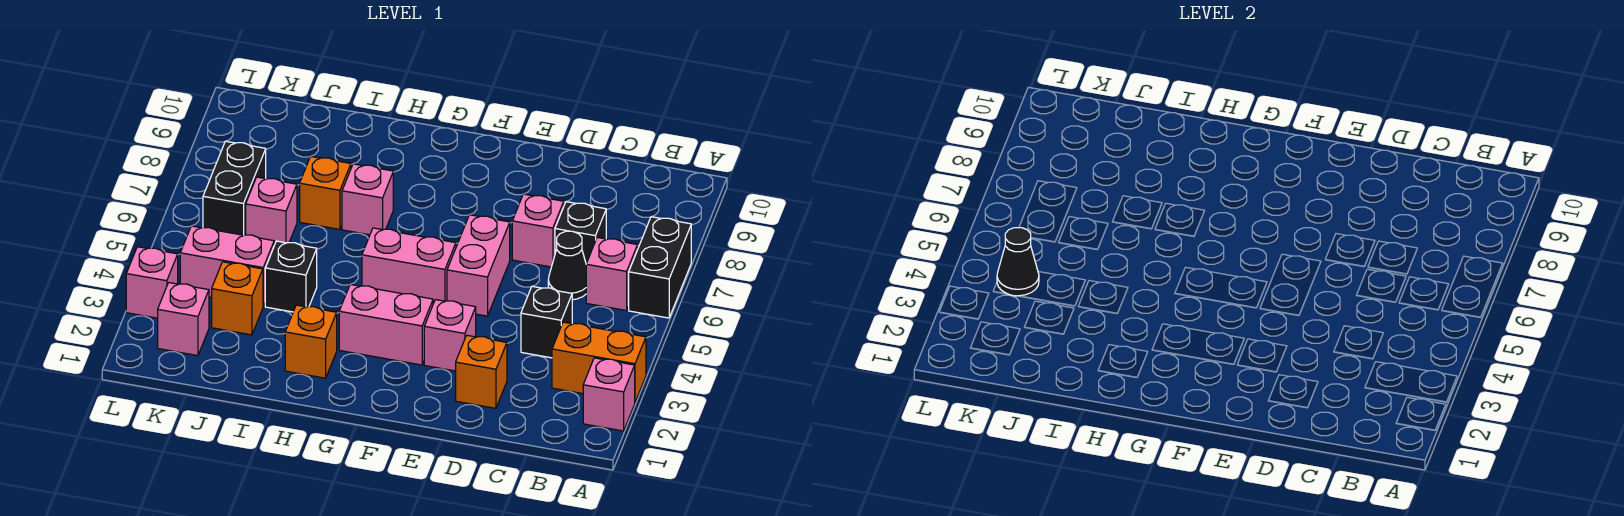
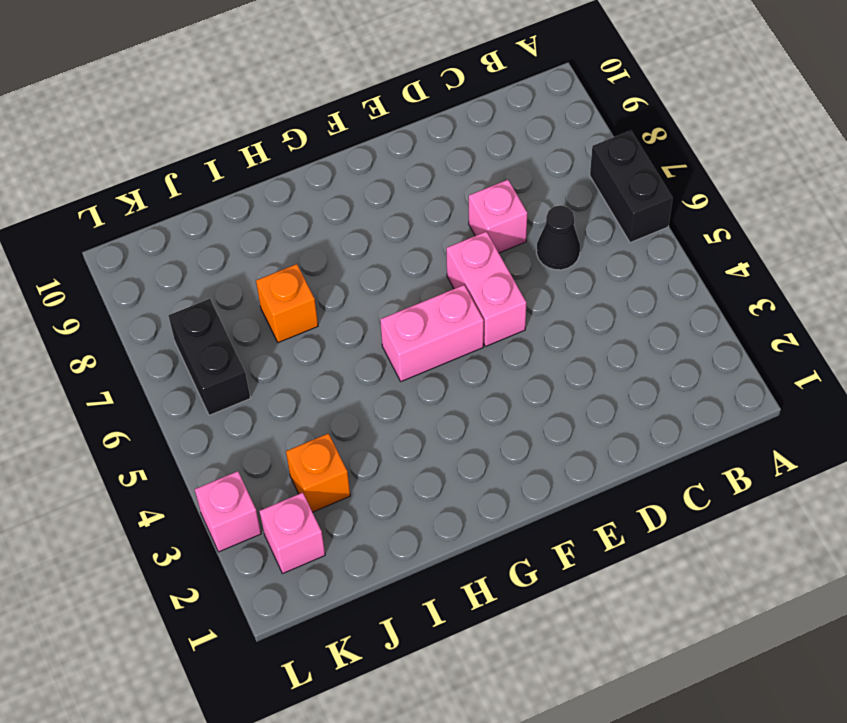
none -> pink brick A2 level 1
none -> orange brick A3:B3 level 1
none -> pink brick B6 level 1

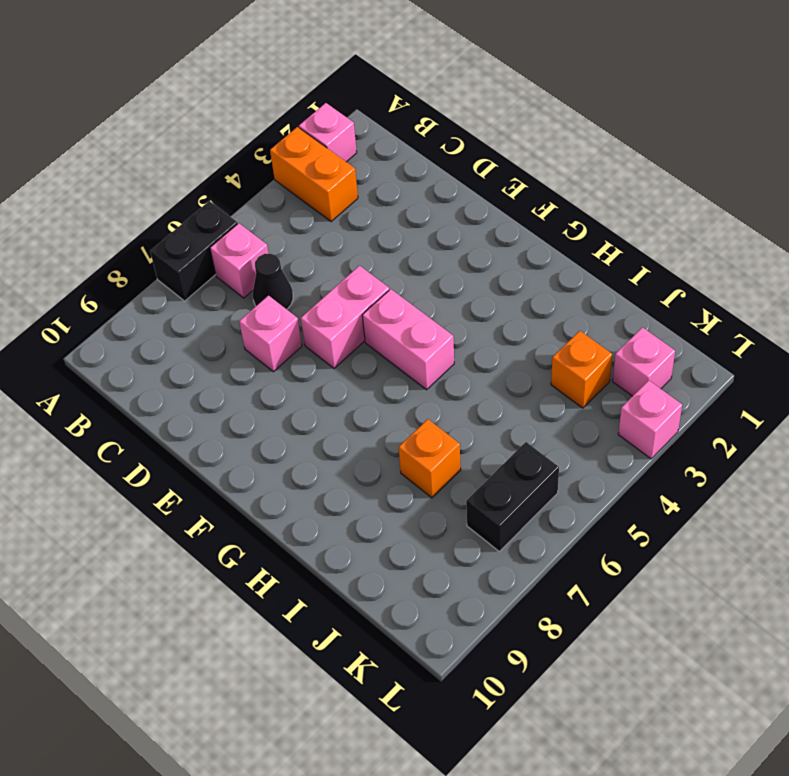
none -> black brick C4 level 1
none -> black brick C7 level 1
none -> orange brick D2 level 1

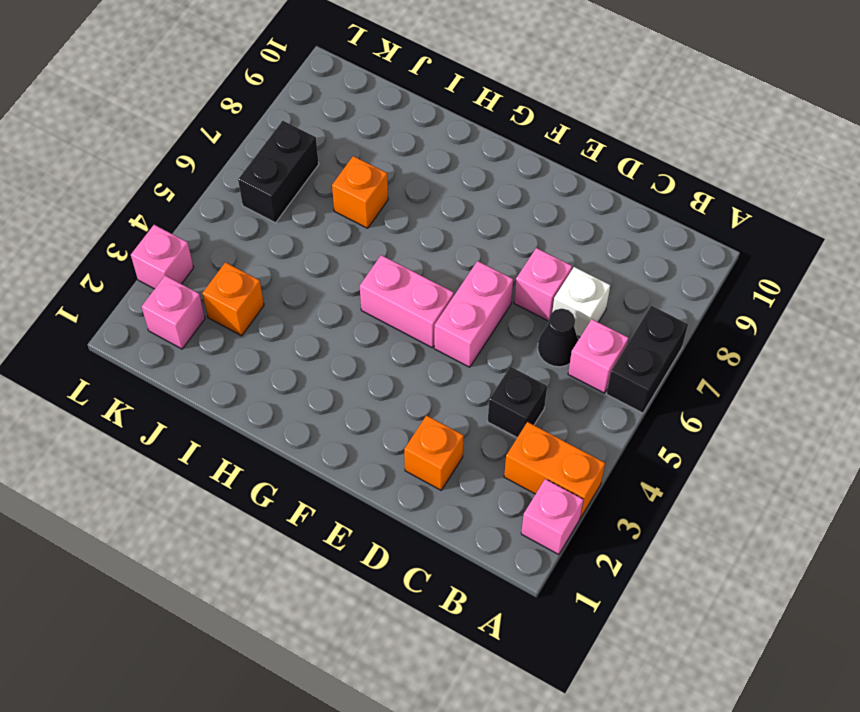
white brick C7 level 1 -> black brick C7 level 1
none -> pink brick E3 level 1
none -> pink brick F3:G3 level 1
none -> orange brick H2 level 1

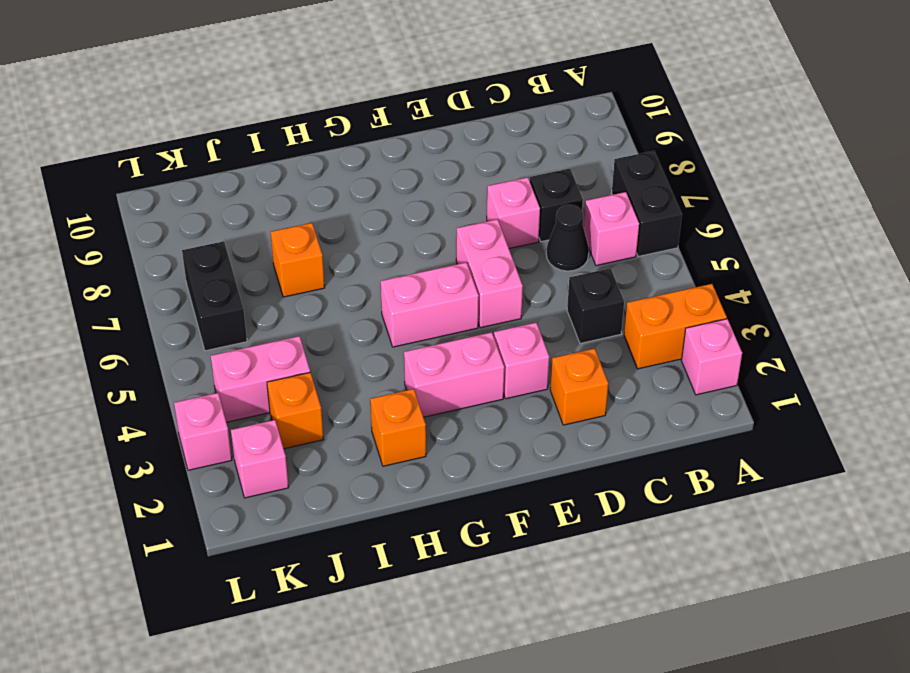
none -> pink brick H7 level 1
none -> black brick I4 level 1
none -> pink brick J6 level 1

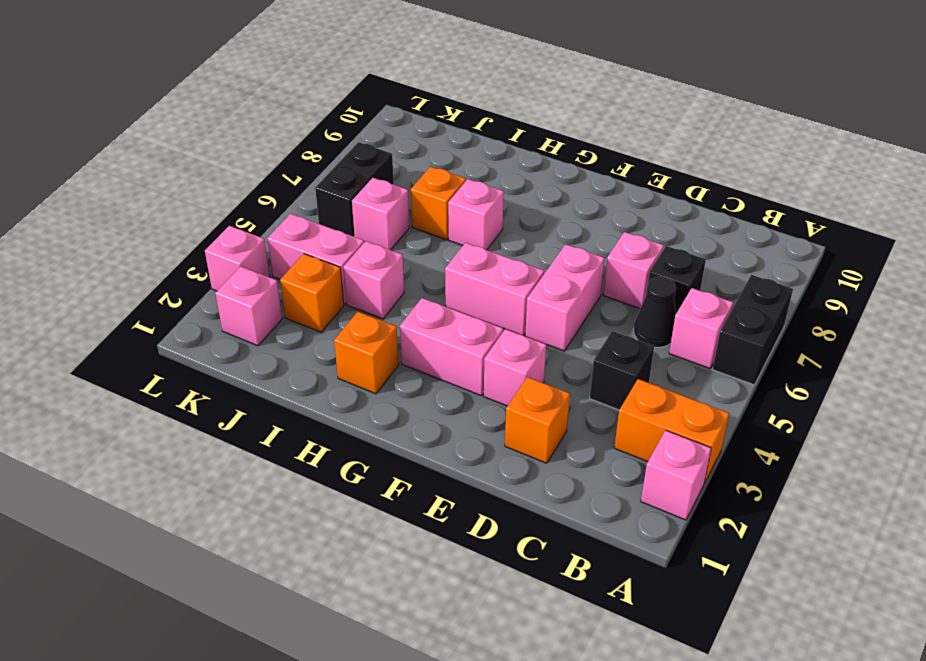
pink brick I4 level 1 -> black brick I4 level 1
none -> black cone K4 level 2

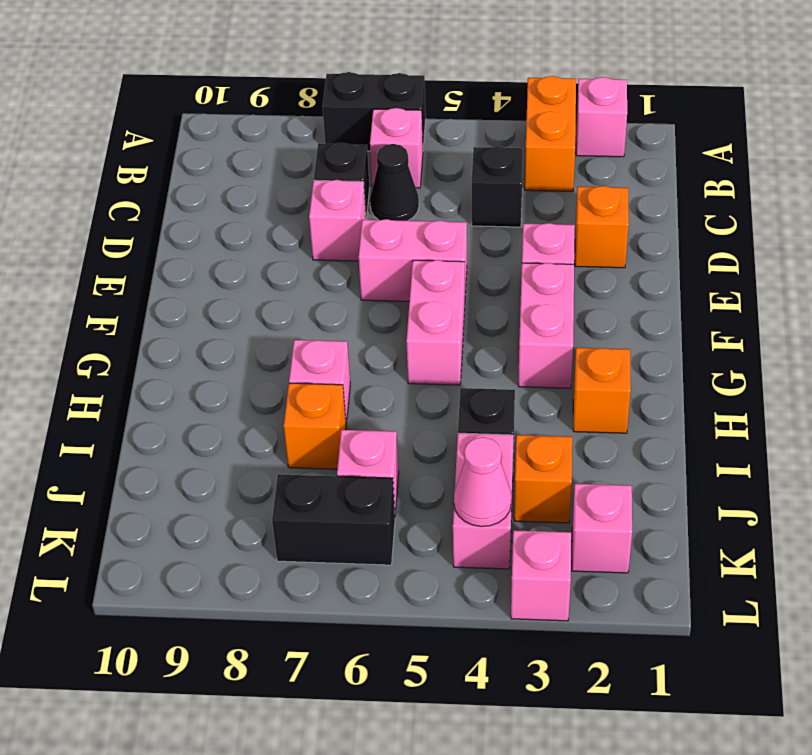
pink cone K4 level 2 -> black cone K4 level 2

